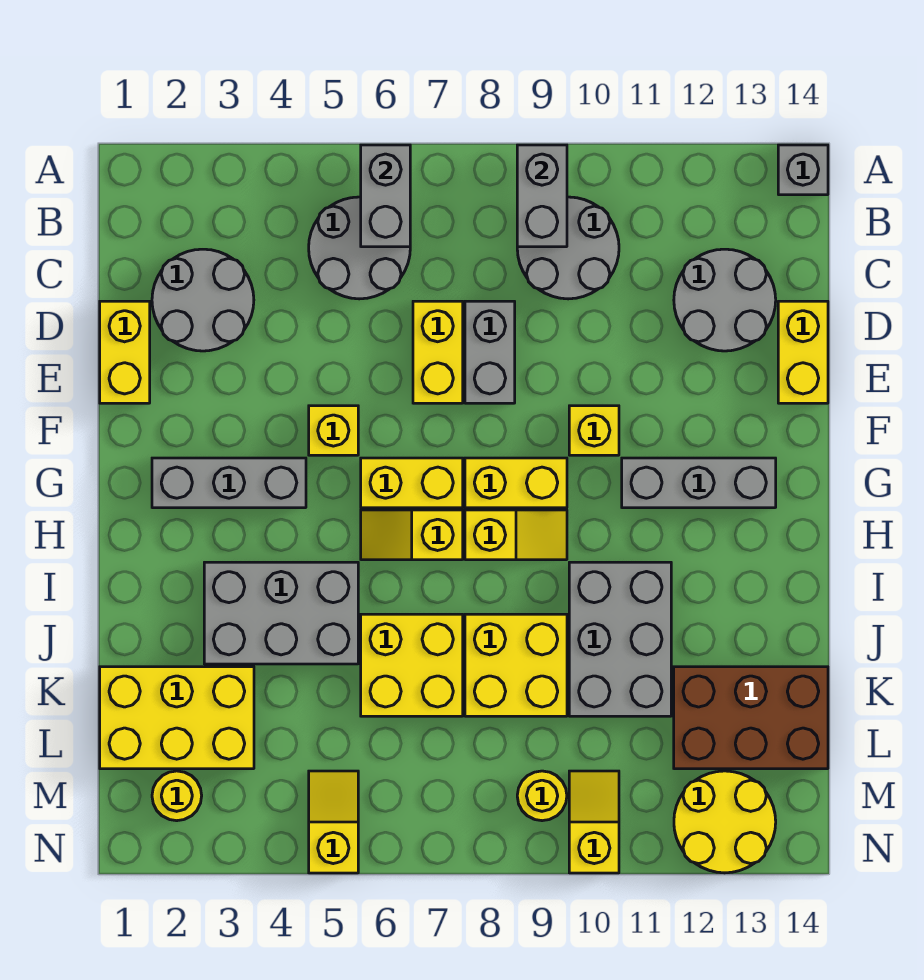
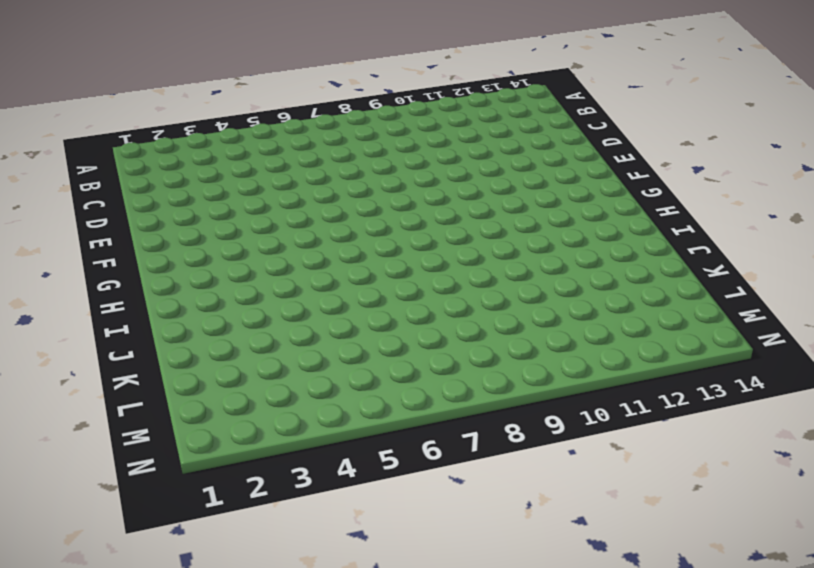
none -> grey brick A14 level 1
none -> grey round brick B5:C6 level 1
none -> grey round brick B9:C10 level 1
none -> grey round brick C2:D3 level 1

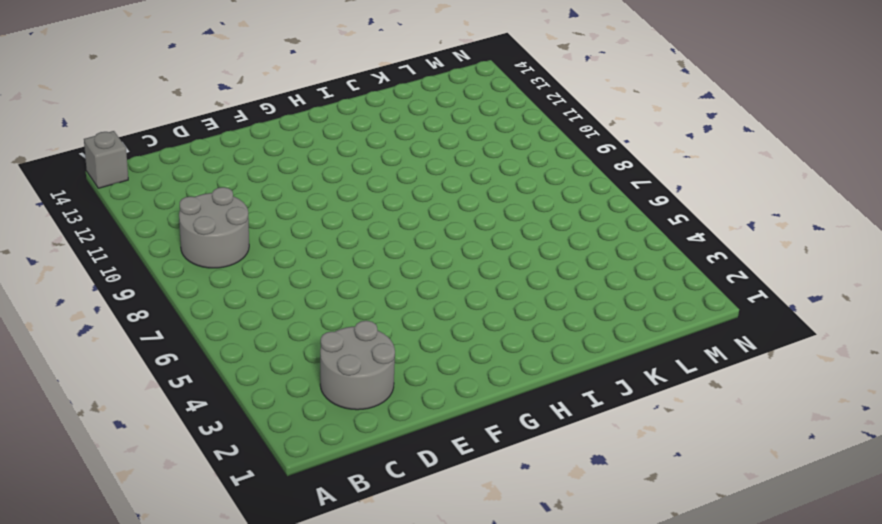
none -> grey round brick B5:C6 level 1
none -> grey round brick C12:D13 level 1
none -> yellow brick D1:E1 level 1
none -> yellow brick D7:E7 level 1

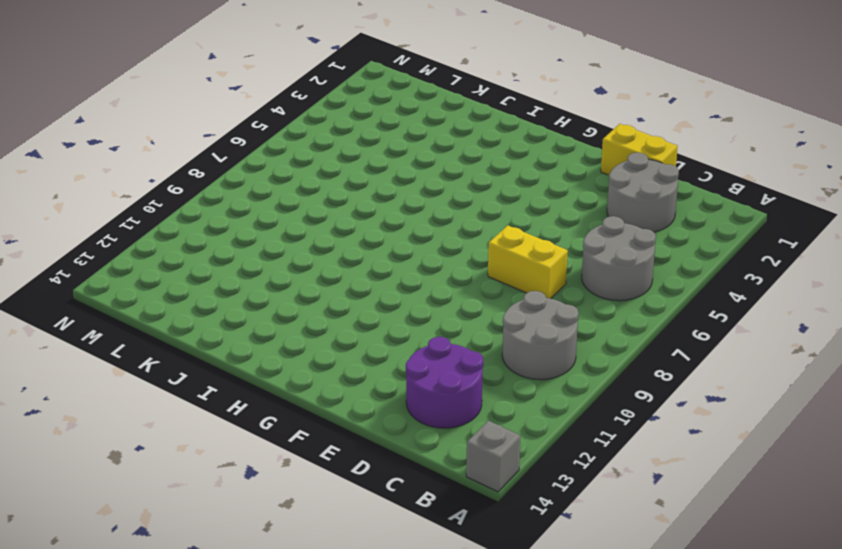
purple round brick C12:D13 level 1 -> grey round brick C12:D13 level 1
none -> grey brick D8:E8 level 1
none -> yellow brick D14:E14 level 1
none -> yellow brick F5 level 1
none -> yellow brick F10 level 1

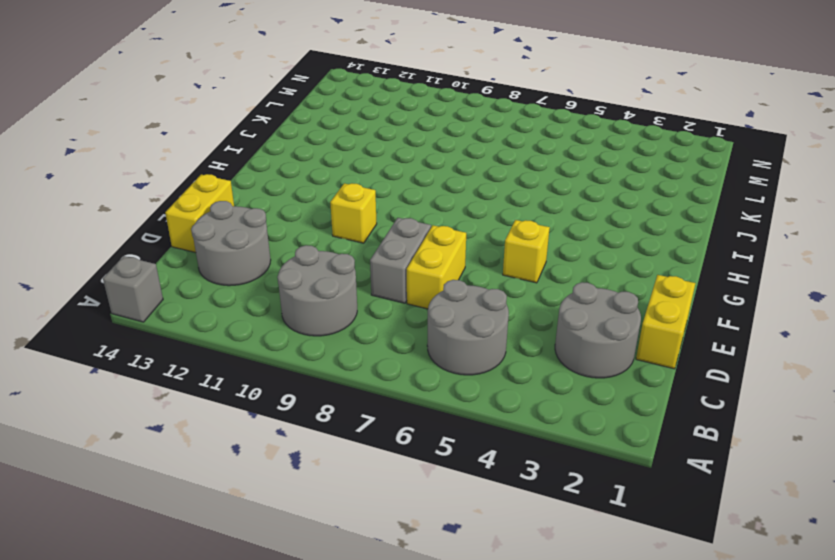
none -> grey brick G2:G4 level 1
none -> yellow brick G6:G7 level 1
none -> yellow brick G8:G9 level 1
none -> grey brick G11:G13 level 1

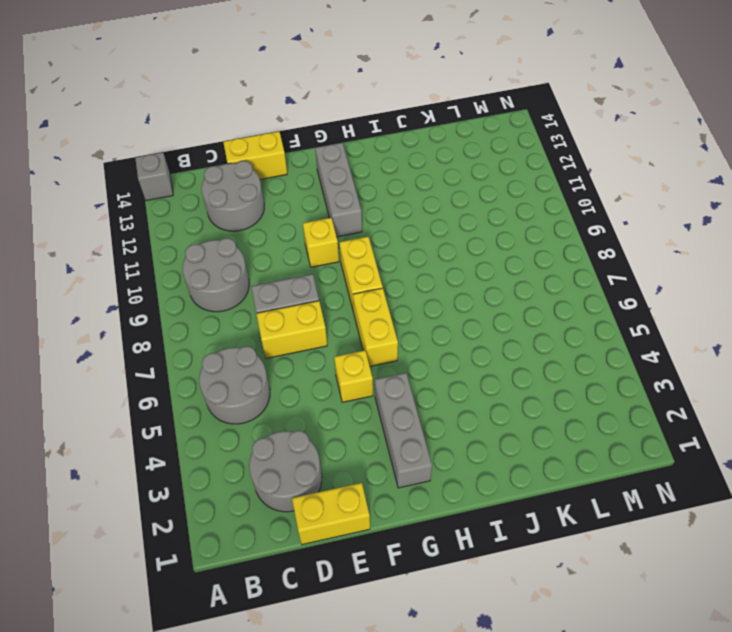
none -> yellow slope H6:H7 level 1 top 7
none -> yellow slope H8:H9 level 1 top 8
none -> grey brick I3:J5 level 1
none -> grey brick I10:K11 level 1

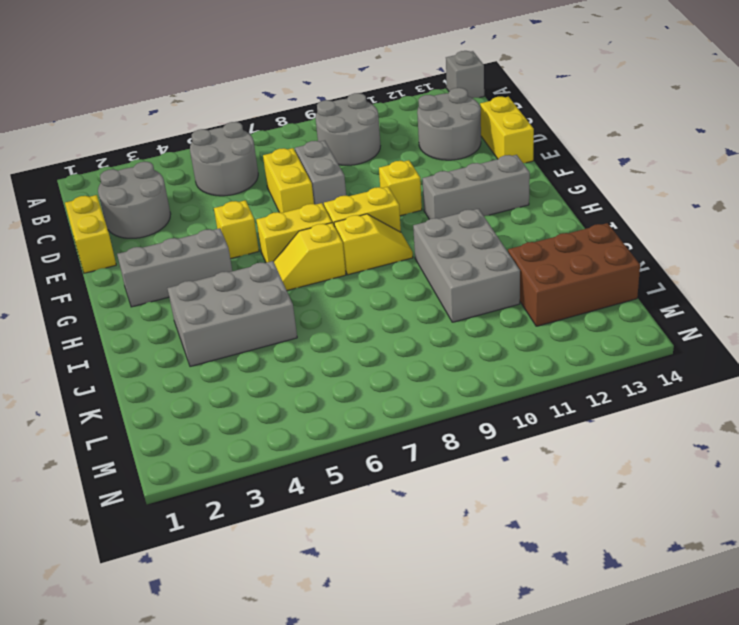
none -> yellow brick J6:K7 level 1
none -> yellow brick J8:K9 level 1
none -> yellow brick K1:L3 level 1
none -> yellow round brick M2 level 1

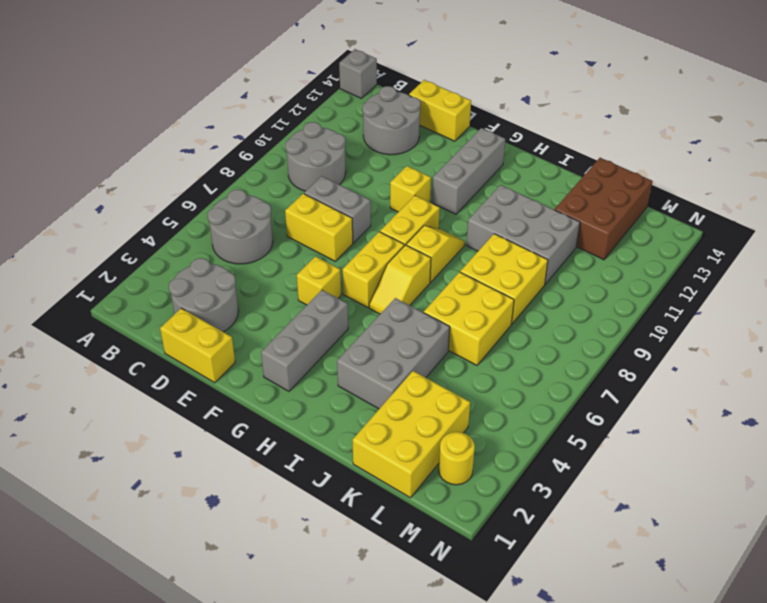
none -> yellow slope M5:N5 level 1 top N
none -> yellow round brick M9 level 1
none -> yellow slope M10:N10 level 1 top N
none -> yellow round brick M12:N13 level 1

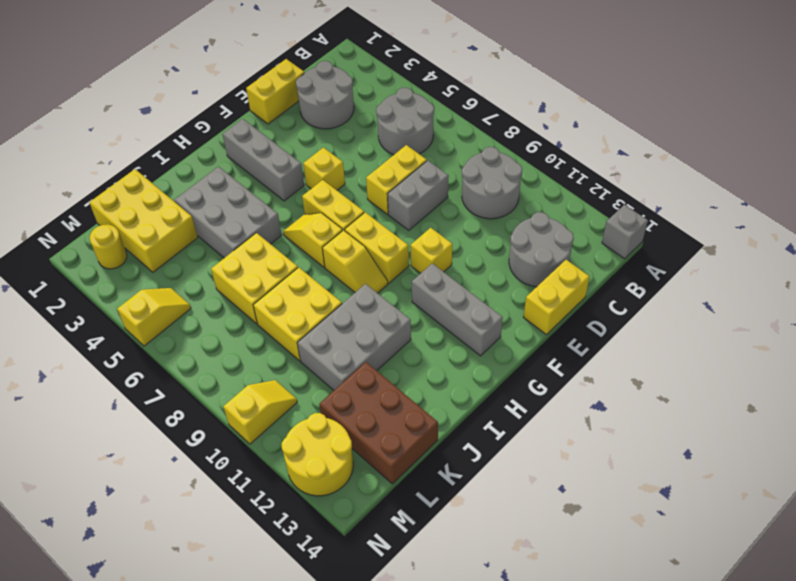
none -> yellow round brick M9 level 1
none -> grey brick A6:B6 level 2
none -> grey brick A9:B9 level 2

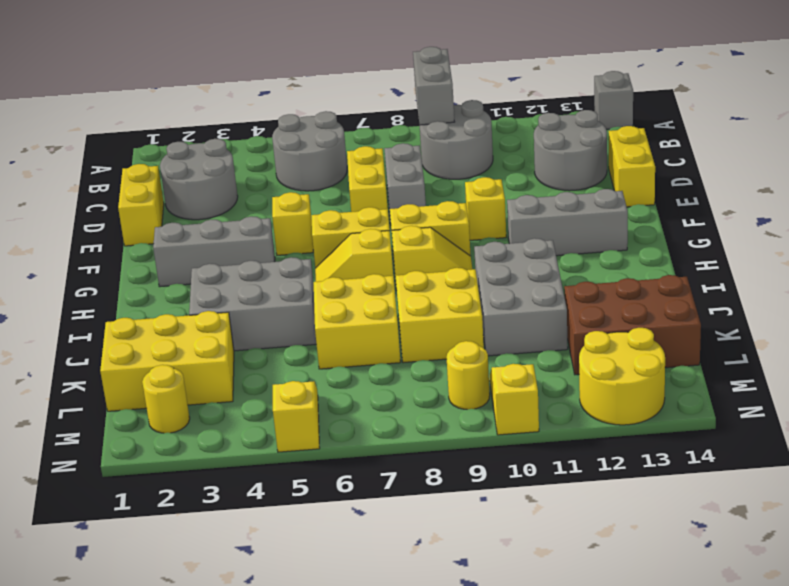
none -> grey brick A6:B6 level 2

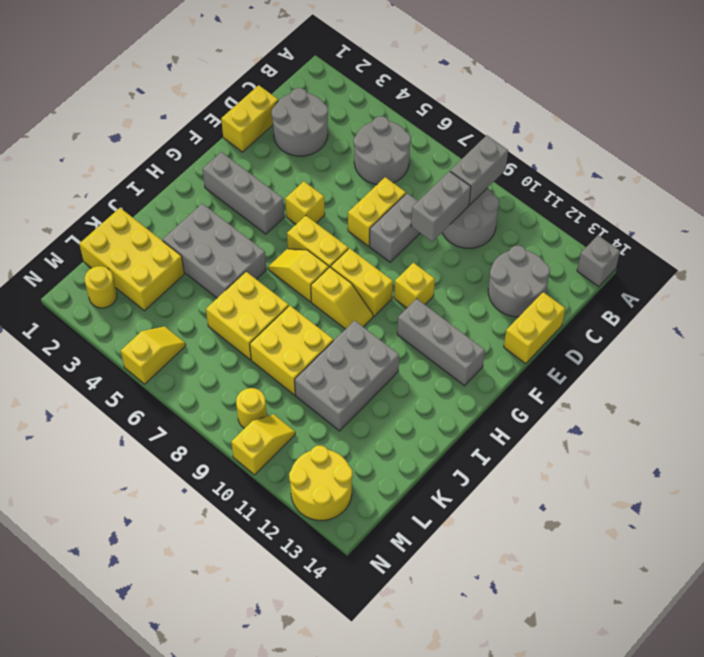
grey brick C9:D9 level 2 -> grey brick A6:B6 level 2
none -> brown brick K12:L14 level 1

